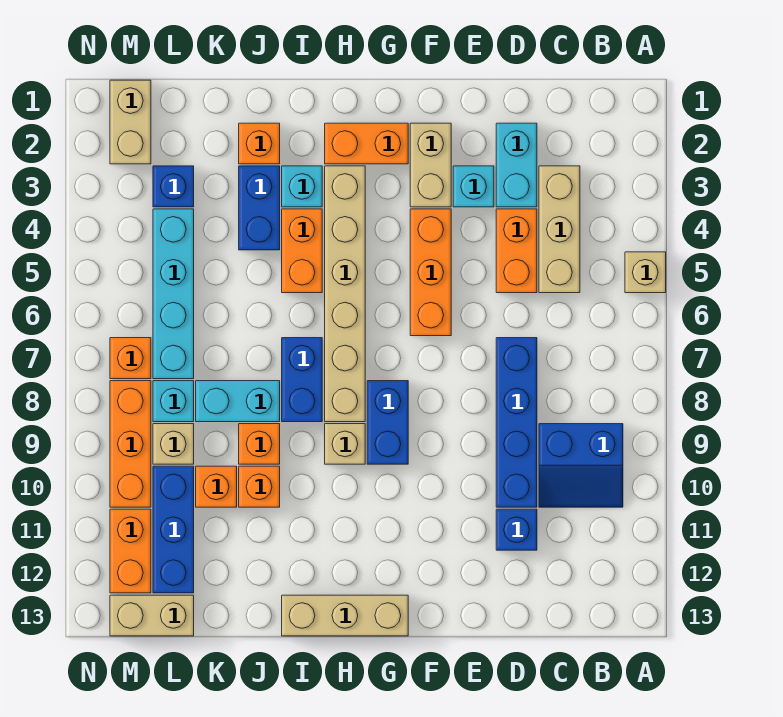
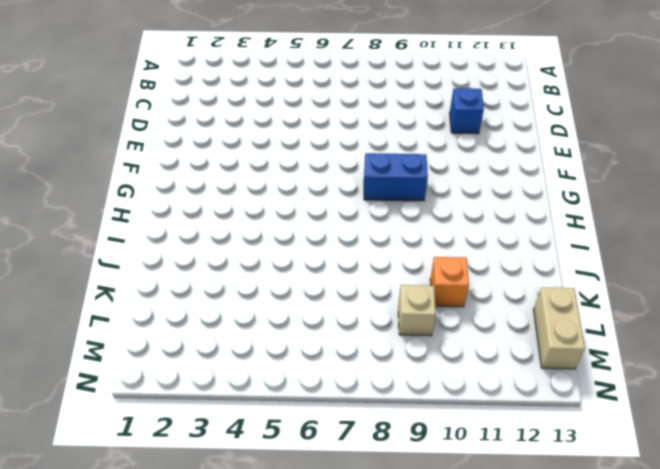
none -> tan brick A5 level 1
none -> blue slope B9:C10 level 1 top 9
none -> tan brick C3:C5 level 1
none -> cyan brick D2:D3 level 1

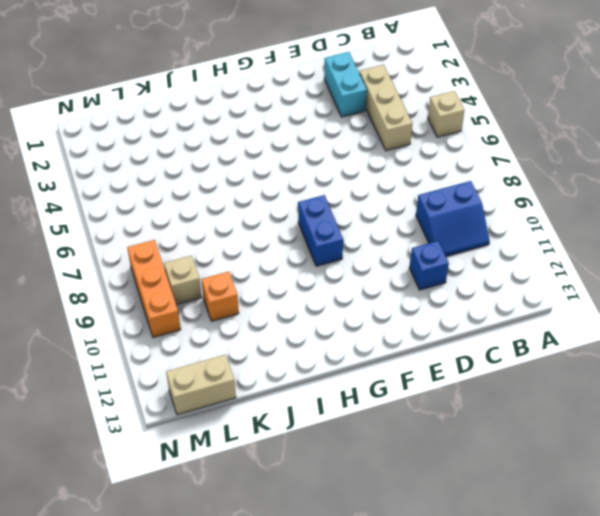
none -> orange brick D4:D5 level 1
none -> blue brick D7:D10 level 1
none -> cyan brick E3 level 1
none -> tan brick F2:F3 level 1

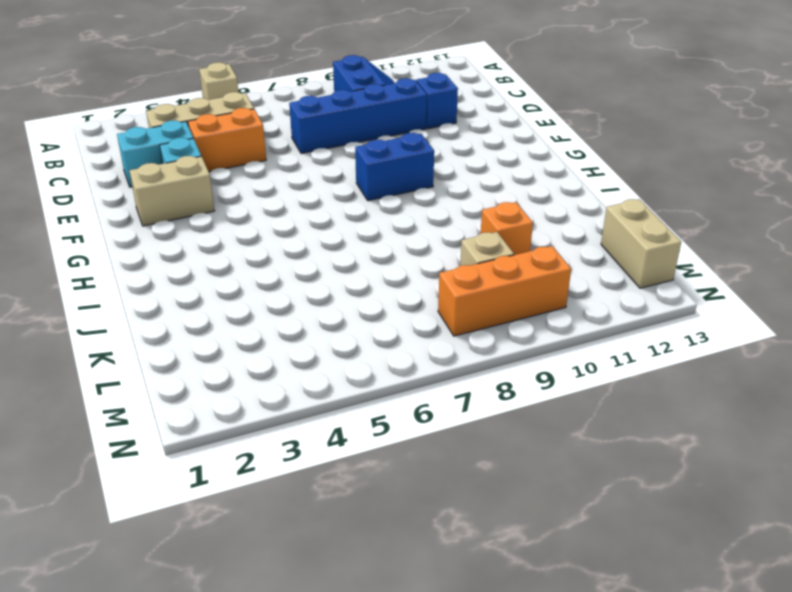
none -> orange brick F4:F6 level 1
none -> orange brick G2:H2 level 1
none -> tan brick G13:I13 level 1
none -> tan brick H3:H8 level 1

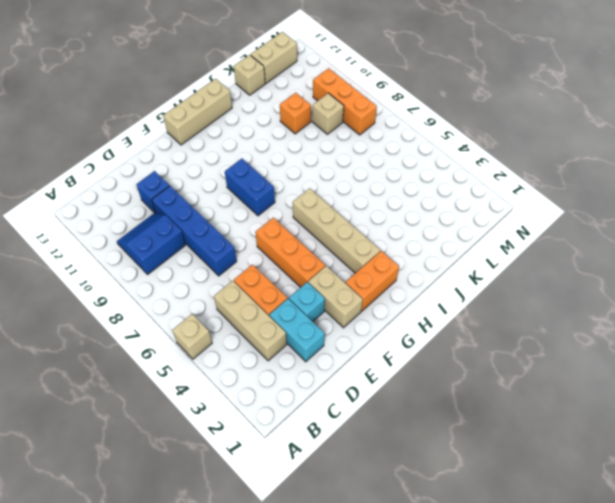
tan brick H3:H6 level 1 -> tan brick H3:H8 level 1
tan brick K13 level 1 -> tan brick H9 level 1
none -> cyan brick I3 level 1
none -> orange brick I4:I5 level 1
none -> blue brick I7:I8 level 1
none -> orange brick J2 level 1

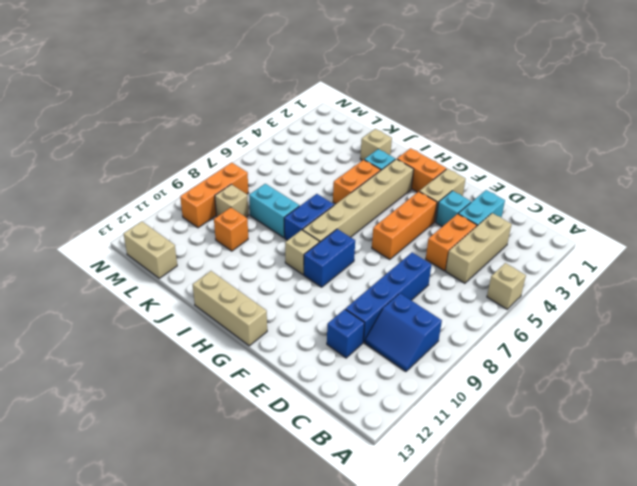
tan brick J2 level 1 -> orange brick J2 level 1
none -> blue brick J3:J4 level 1
none -> orange brick J9 level 1
none -> orange brick J10 level 1
none -> blue brick L3 level 1

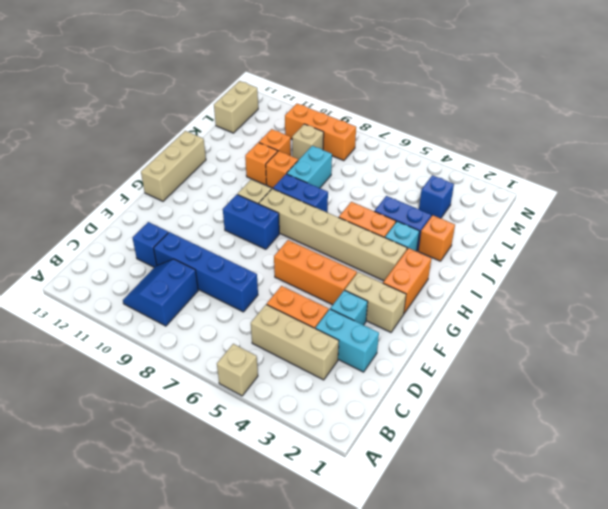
none -> cyan brick L4:L7 level 1
none -> cyan brick L8 level 1
none -> blue brick L10:L12 level 1
none -> tan brick M1:M2 level 1

